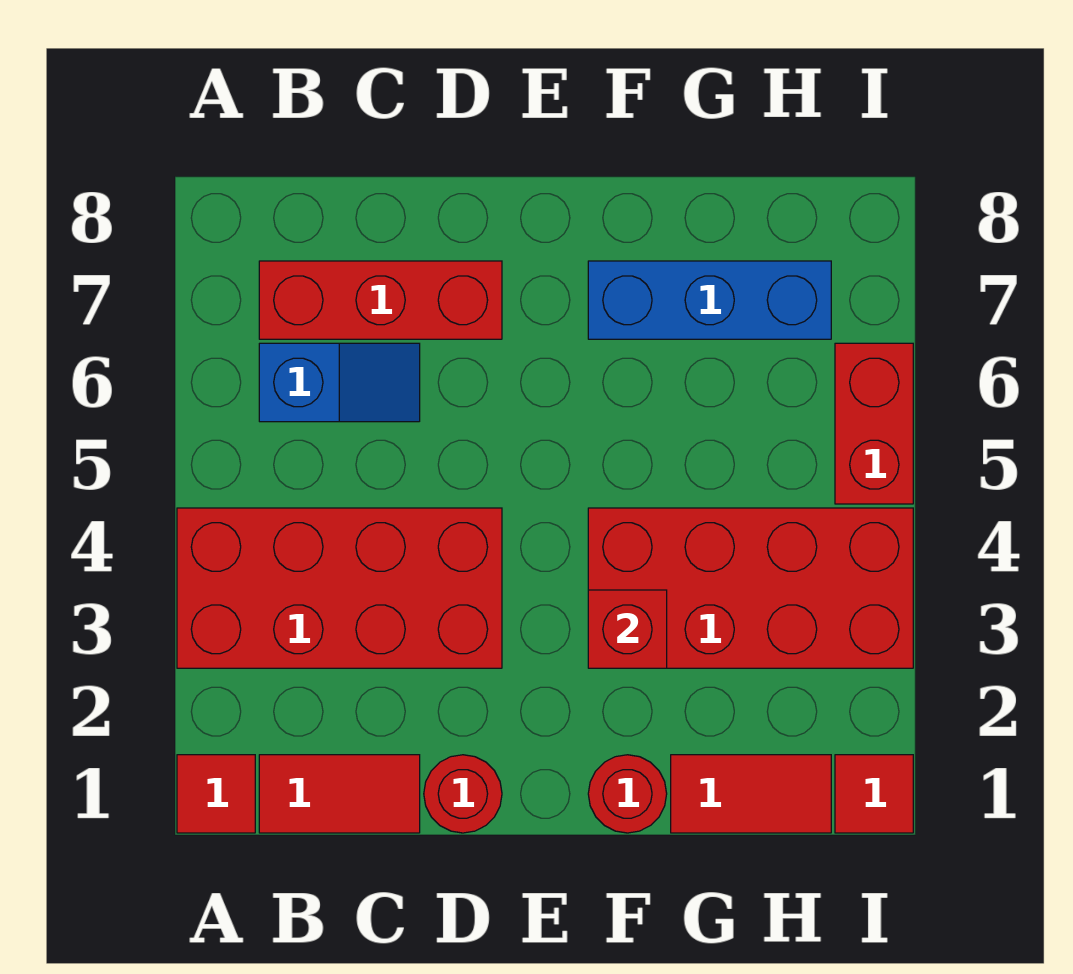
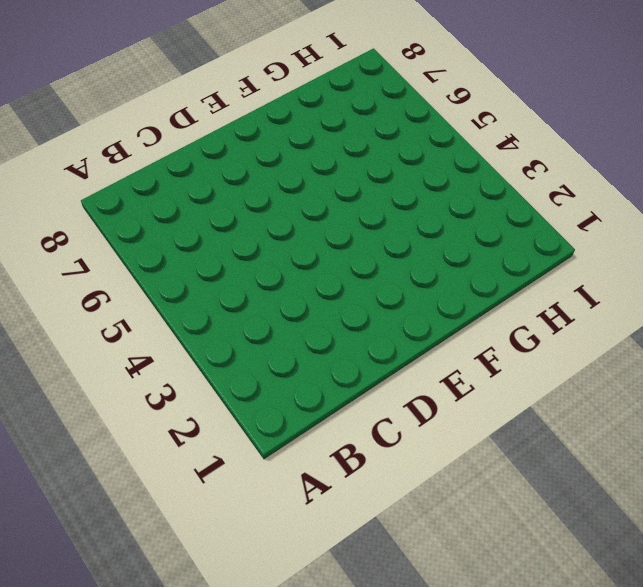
none -> red tile A1 level 1
none -> red brick A3:D4 level 1
none -> red tile B1:C1 level 1

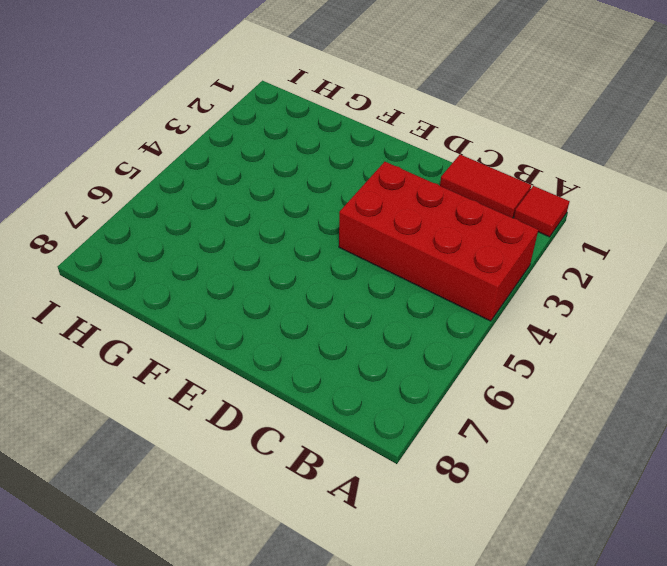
none -> blue slope B6:C6 level 1 top B
none -> red brick B7:D7 level 1
none -> red round brick D1 level 1

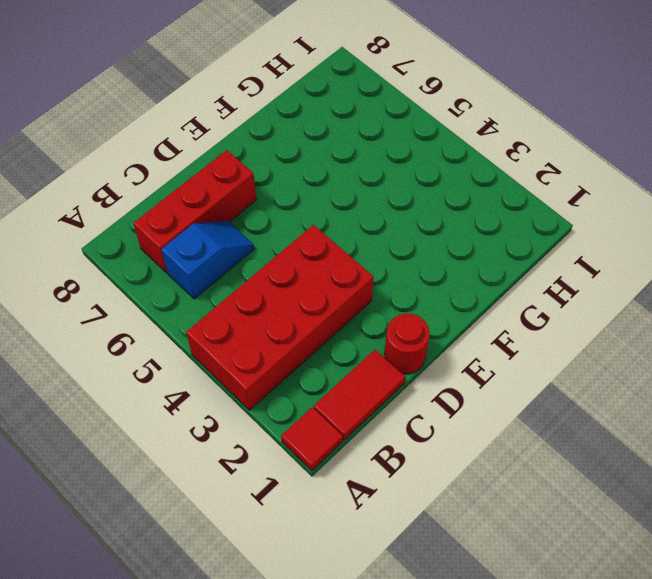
none -> red round brick F1 level 1
none -> red brick F3:I4 level 1
none -> blue brick F7:H7 level 1

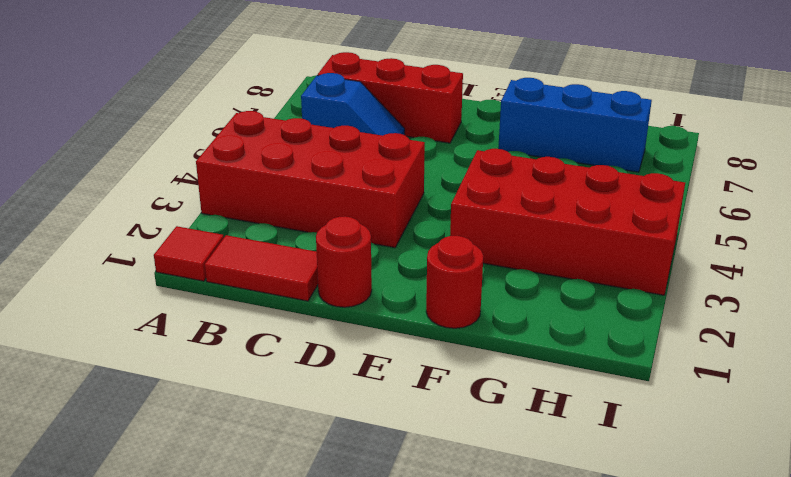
none -> red tile G1:H1 level 1
none -> red tile I1 level 1
none -> red brick I5:I6 level 1

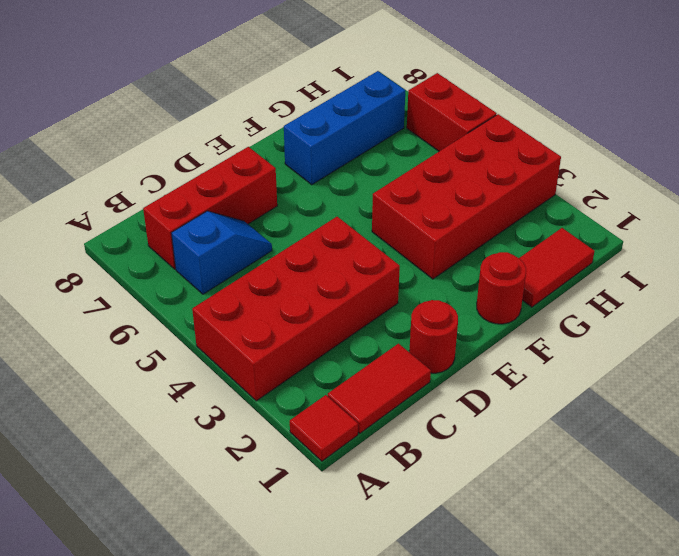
none -> red tile I1 level 1
none -> red brick F3 level 2

